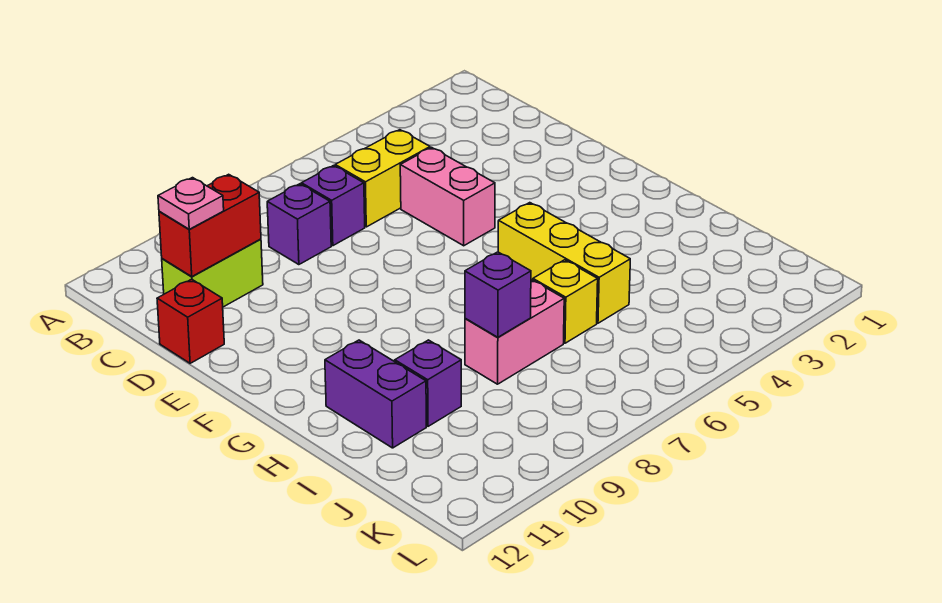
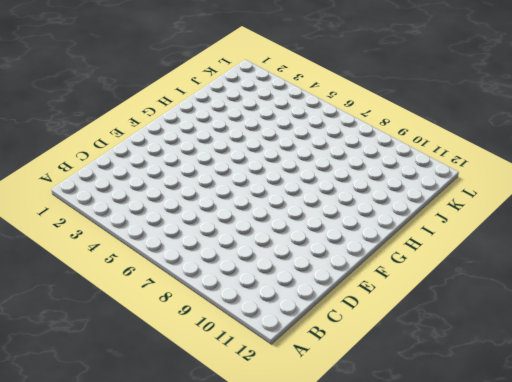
none -> yellow brick C5:C6 level 1
none -> purple brick C7 level 1
none -> purple brick C8 level 1

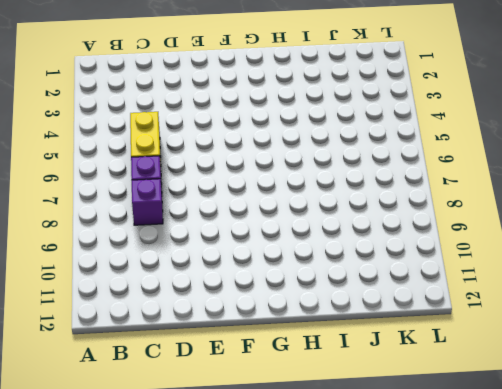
none -> lime brick C10:C11 level 1
none -> pink brick D5:E5 level 1
none -> red brick D12 level 1

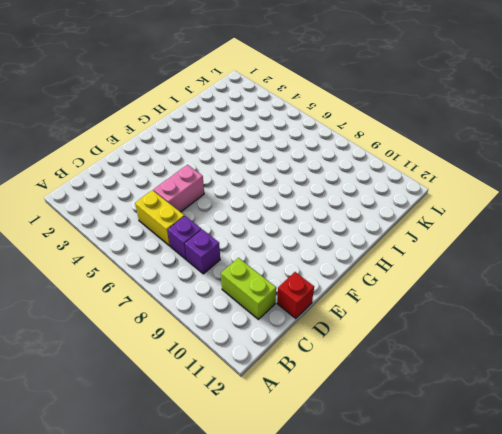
none -> yellow brick G5:I5 level 1
none -> purple brick H11:I11 level 1
none -> yellow brick I6 level 1

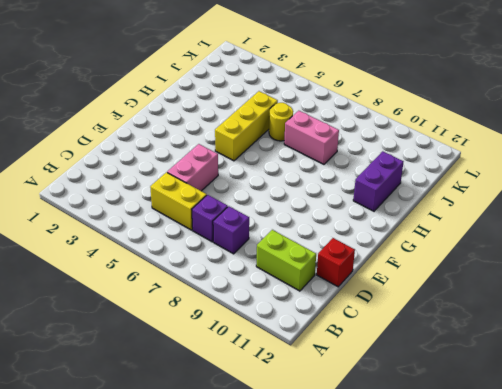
yellow round brick I6 level 1 -> yellow brick I6 level 1
none -> purple brick I10 level 1
none -> red brick C10:C11 level 2
none -> purple brick I8 level 2

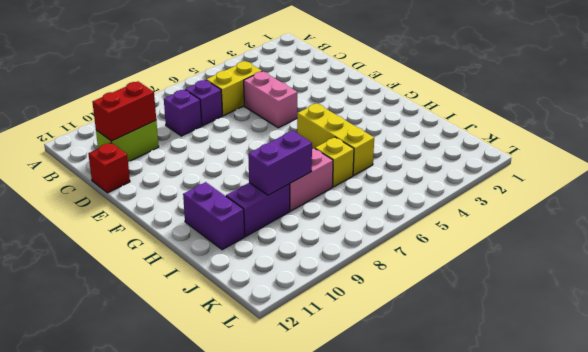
purple brick I8:I9 level 2 -> purple brick I8 level 2
purple brick I9:I10 level 1 -> purple brick I10 level 1
none -> pink plate C11 level 3

